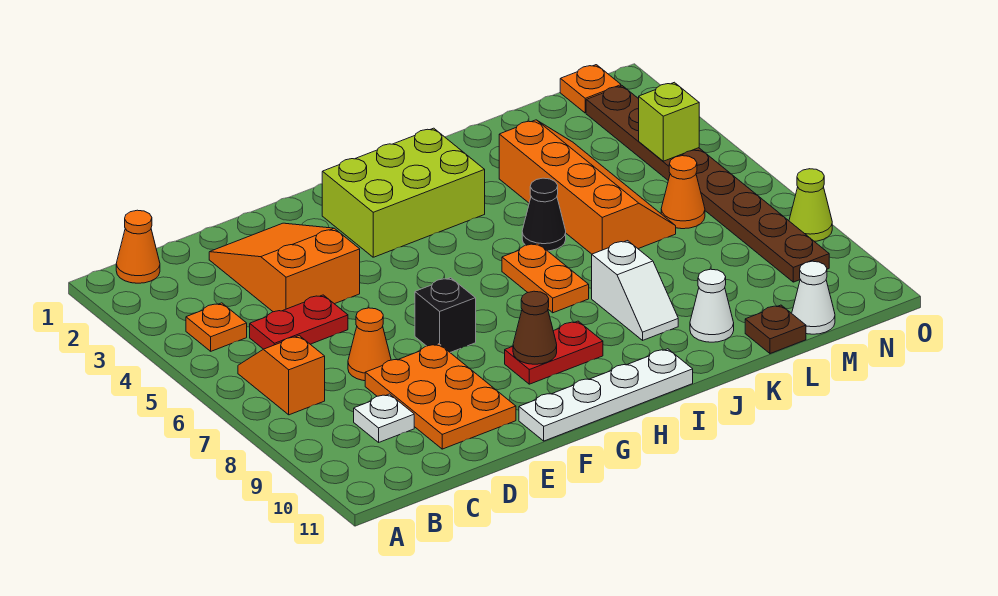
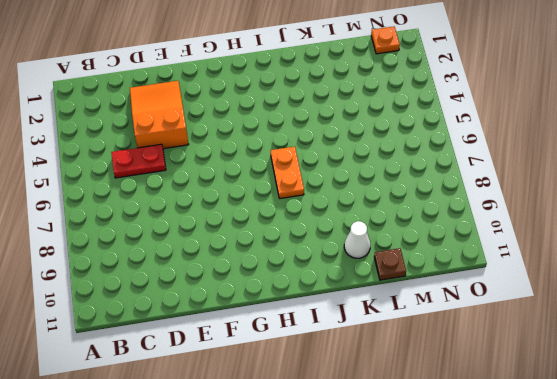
none -> orange cone B1 level 1
none -> orange plate B4 level 1
none -> orange slope B6:B7 level 1 top 7

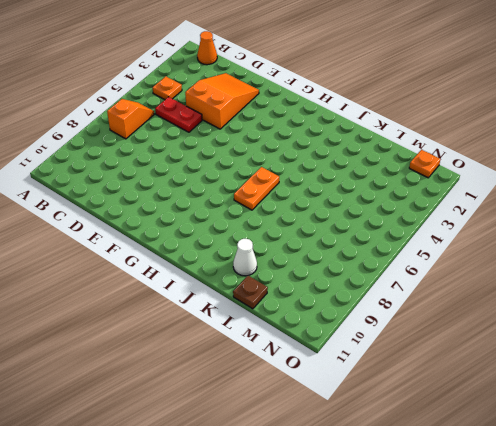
none -> white plate C9 level 1
none -> orange cone D7 level 1
none -> orange plate D8:E10 level 1

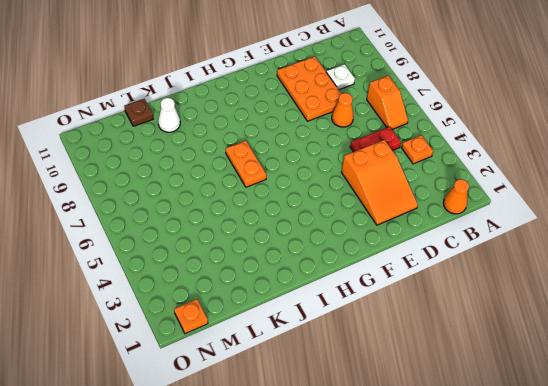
none -> black brick F7 level 1
none -> white plate F11:I11 level 1
none -> lime brick G2:I3 level 1

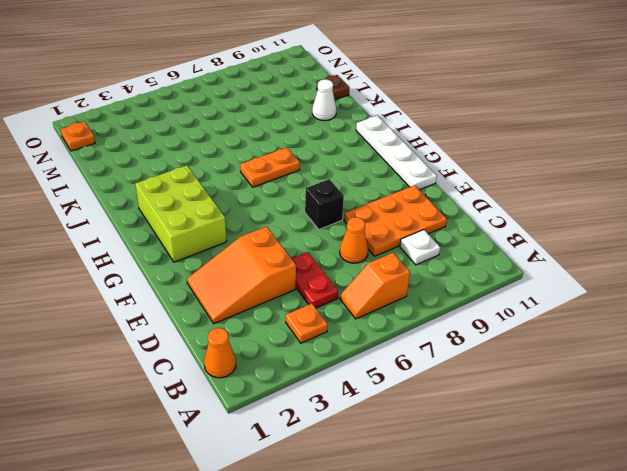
none -> red plate G9:H9 level 1
none -> black cone J5 level 1
none -> white slope J8:J9 level 1 top 8

